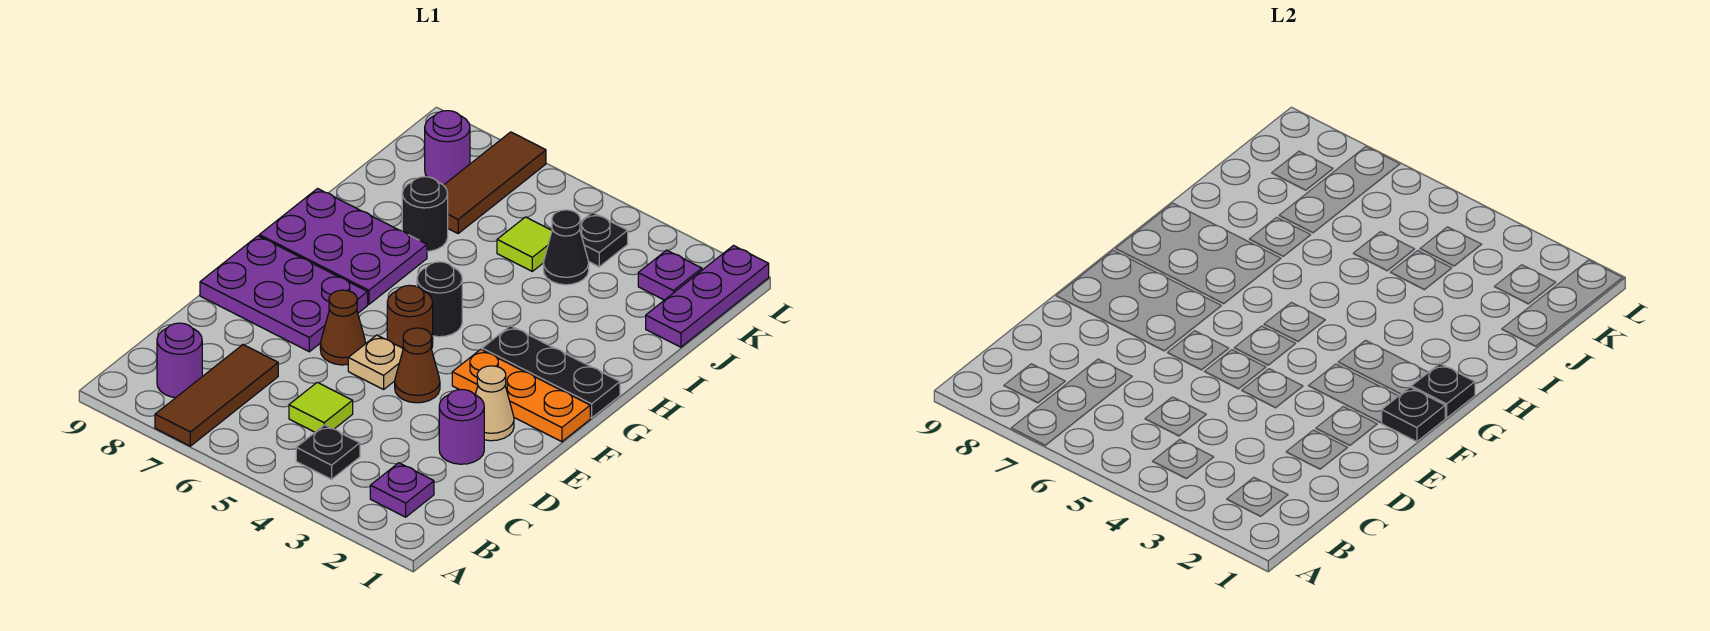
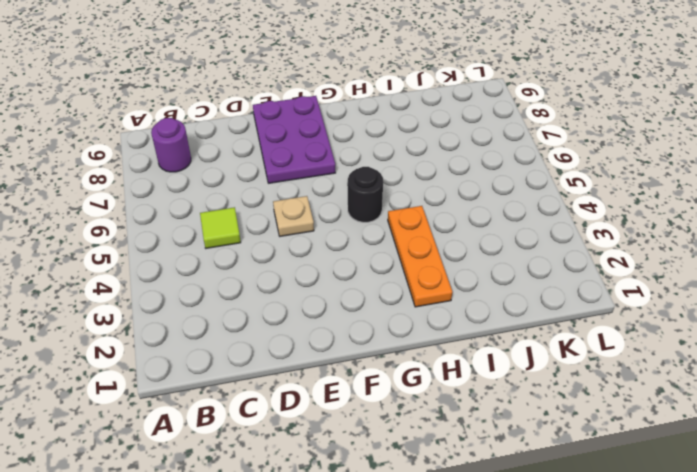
orange plate H2:H4 level 1 -> orange plate F1:F3 level 1
none -> brown tile A7:C7 level 1
none -> purple plate B2 level 1
none -> black plate B4 level 1

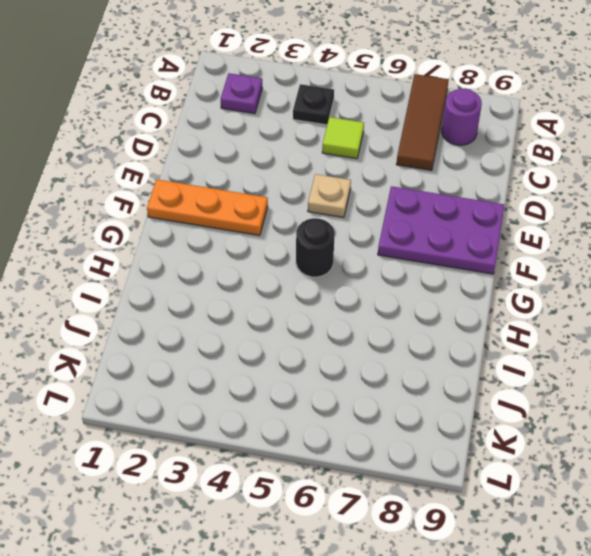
none -> purple round brick D2 level 1
none -> tan cone E2 level 1
none -> brown cone E4 level 1

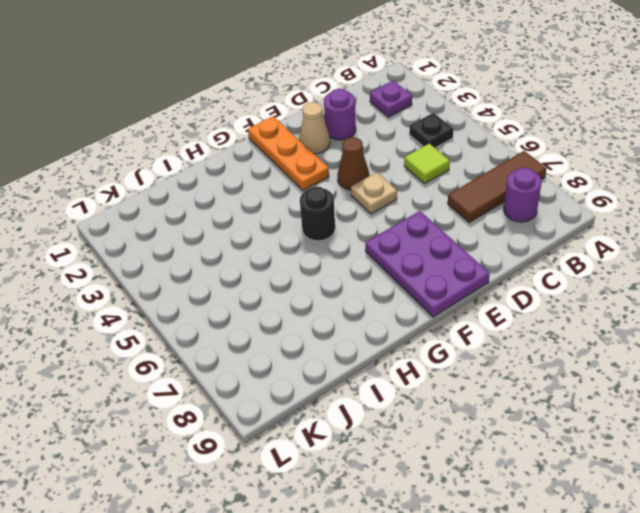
none -> brown cone E6 level 1
none -> brown round brick F5 level 1
none -> black plate G1:G3 level 1

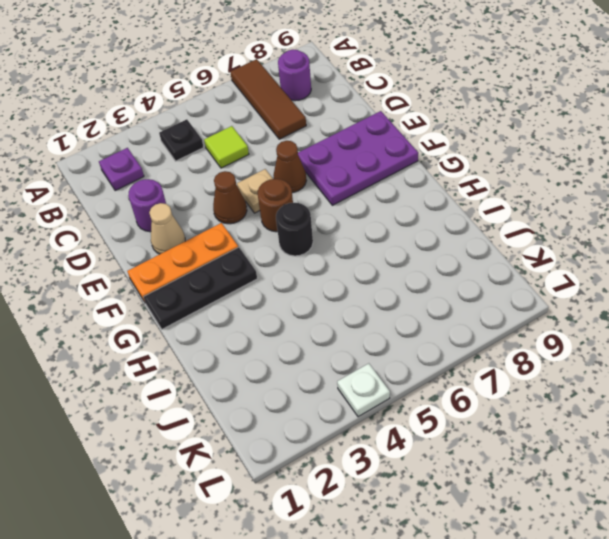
white plate L4 level 1 -> none
none -> purple plate G7:H9 level 1
none -> black round brick I7 level 1
none -> purple plate J1:L1 level 1

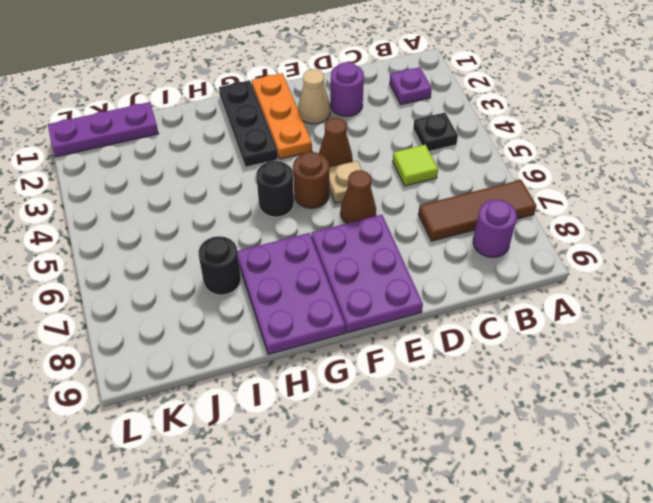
none -> black cone J4 level 1
none -> lime tile J5 level 1
none -> brown tile J7:L7 level 1

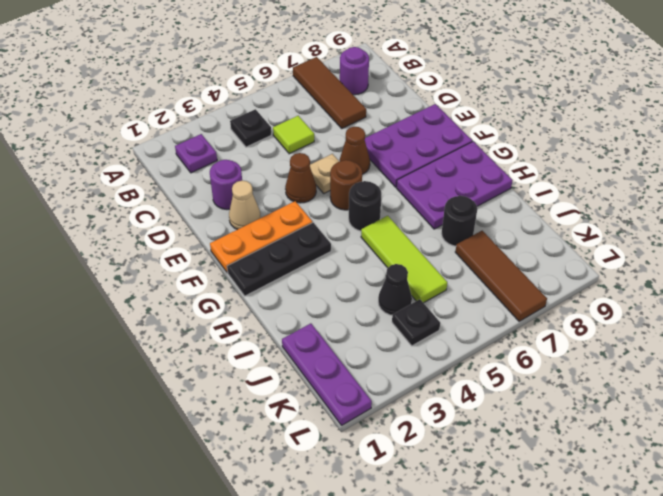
lime tile H5:J5 level 1 -> lime tile J5 level 1
none -> purple plate K2 level 1
none -> purple round brick K8 level 1
none -> black plate F1 level 2

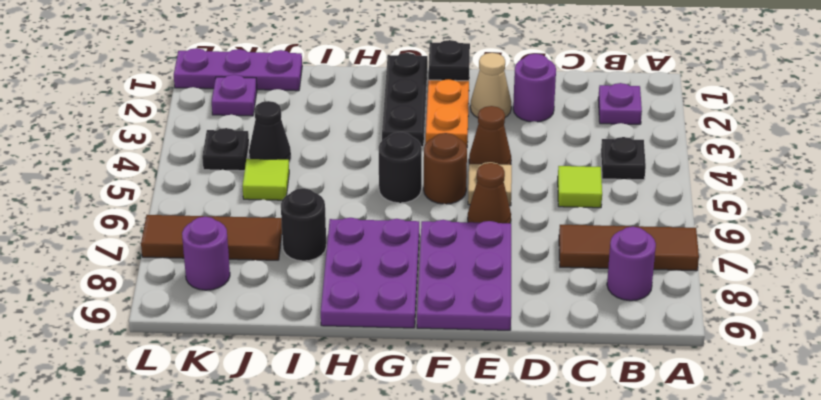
none -> black plate G1 level 2

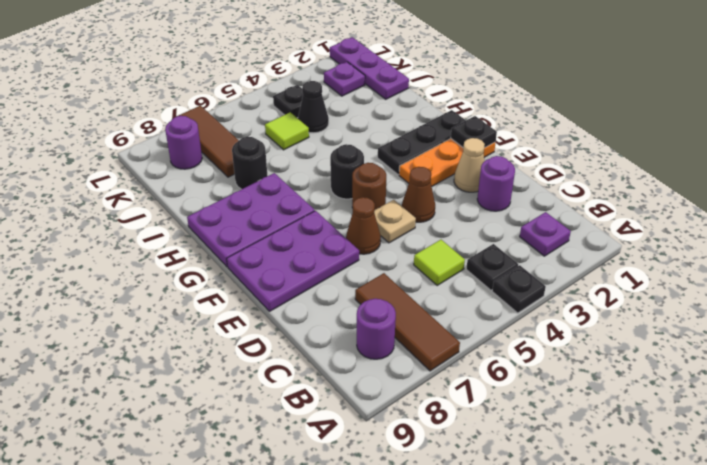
black plate A4 level 1 -> black plate G1 level 2

